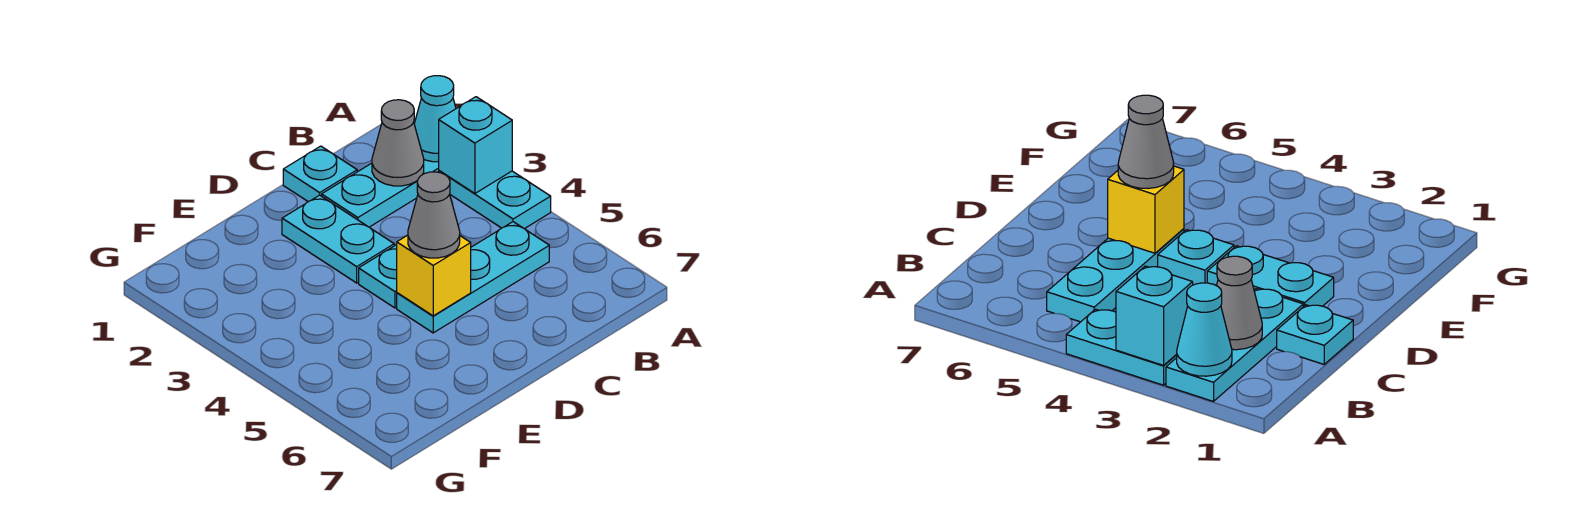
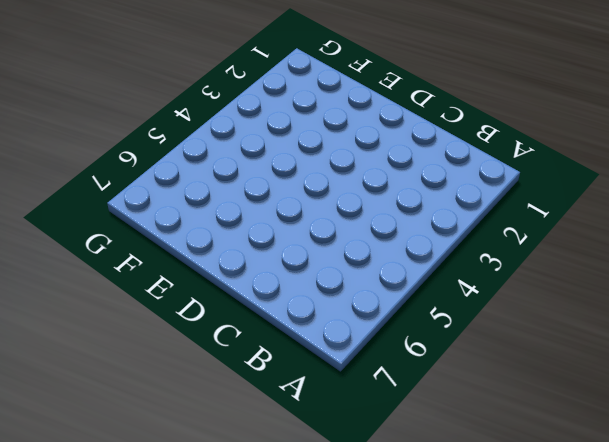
none -> cyan plate A2:C2 level 1
none -> cyan plate A3:A4 level 1

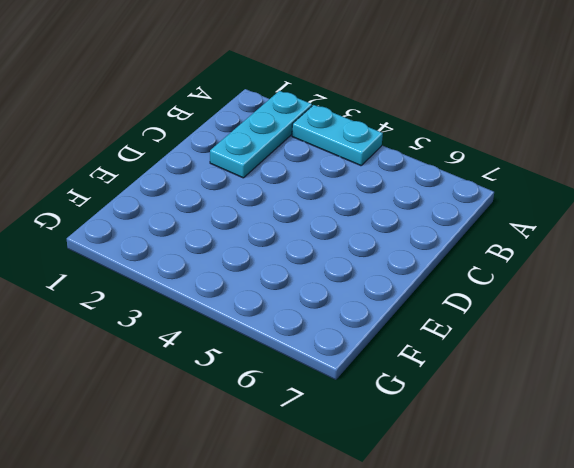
none -> cyan plate B5:D5 level 1
none -> cyan plate C1 level 1

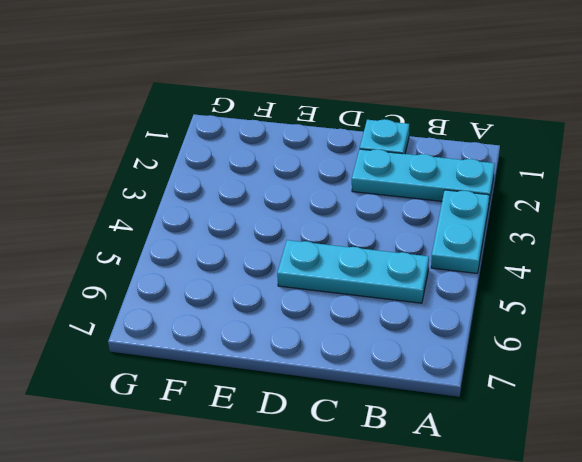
none -> cyan plate D2:D3 level 1
none -> cyan plate D4 level 1

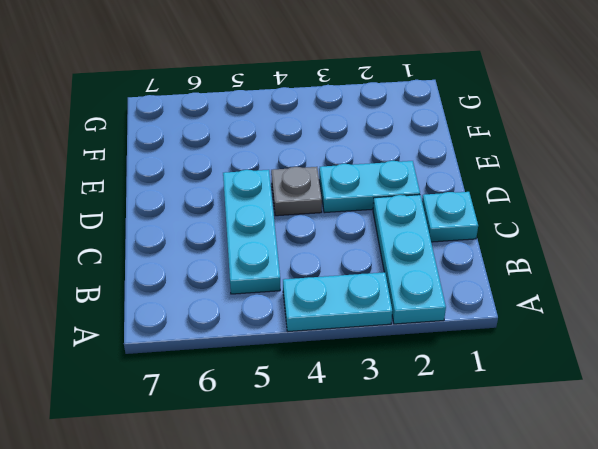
grey plate D4 level 1 -> cyan plate D4 level 1
none -> cyan cone A2 level 2
none -> cyan brick A3 level 2

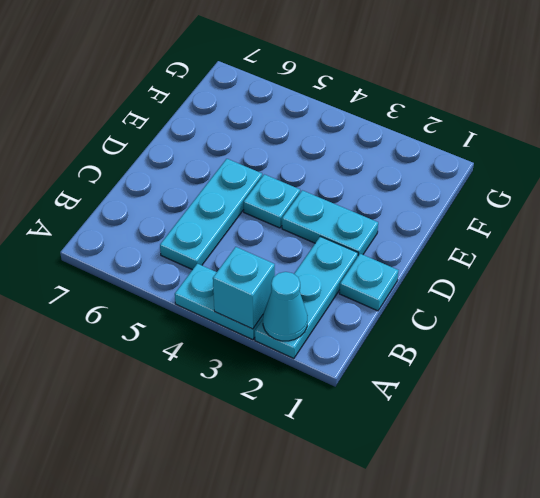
none -> grey cone B2 level 2
none -> yellow brick D5 level 2

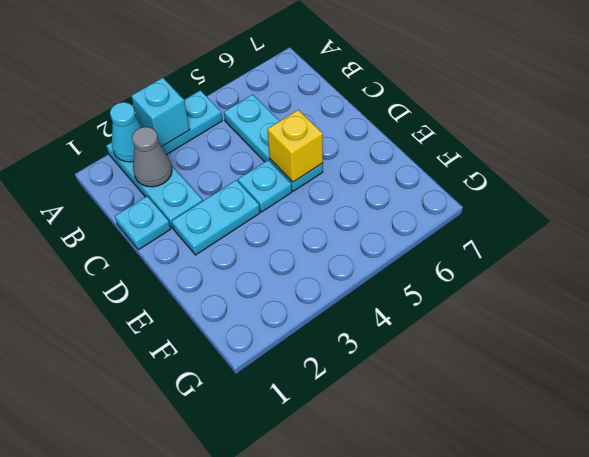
none -> grey cone D5 level 3

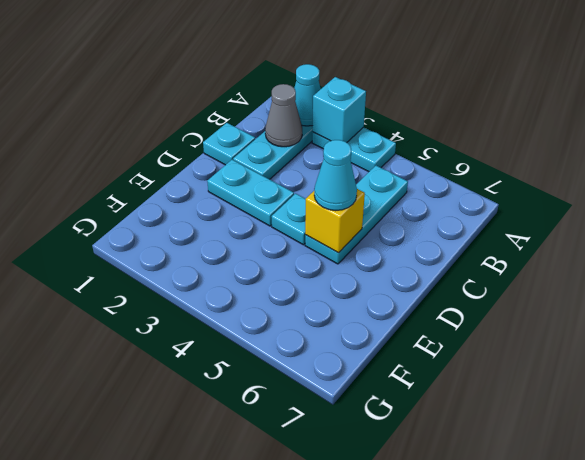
cyan cone D5 level 3 -> grey cone D5 level 3

